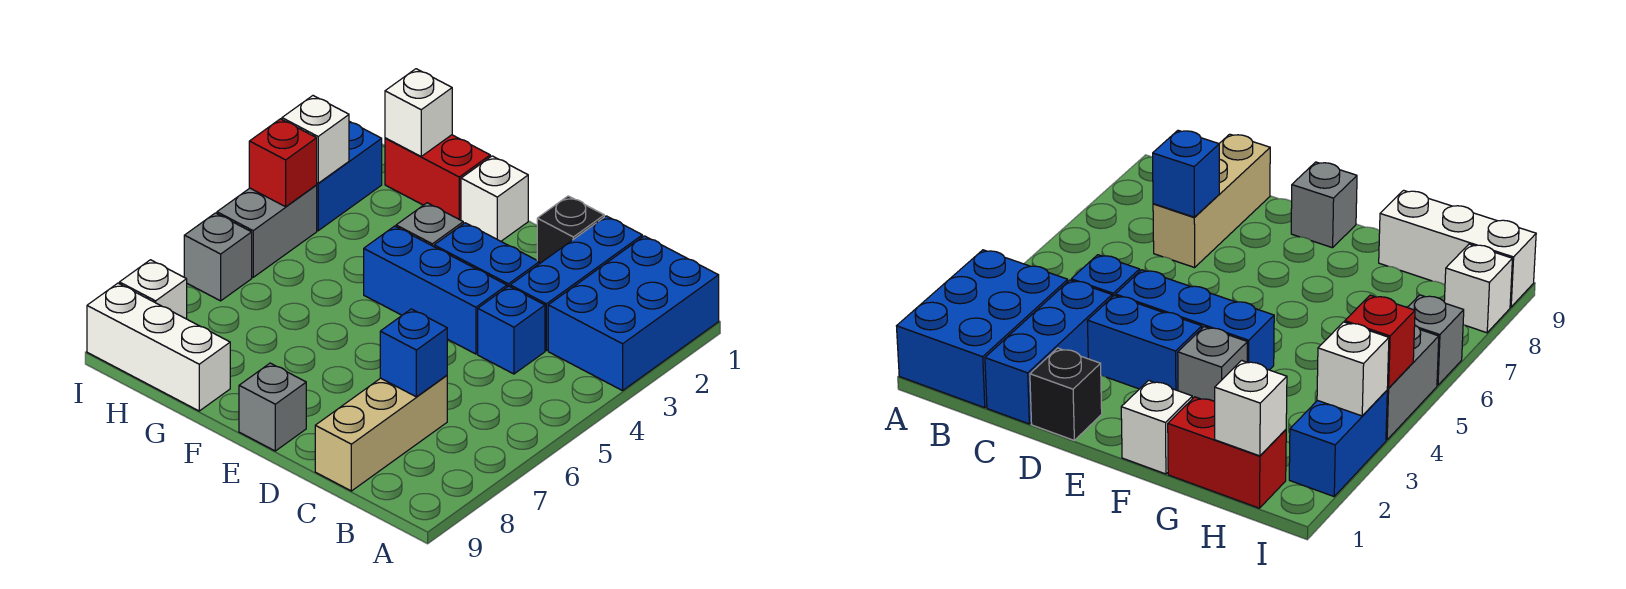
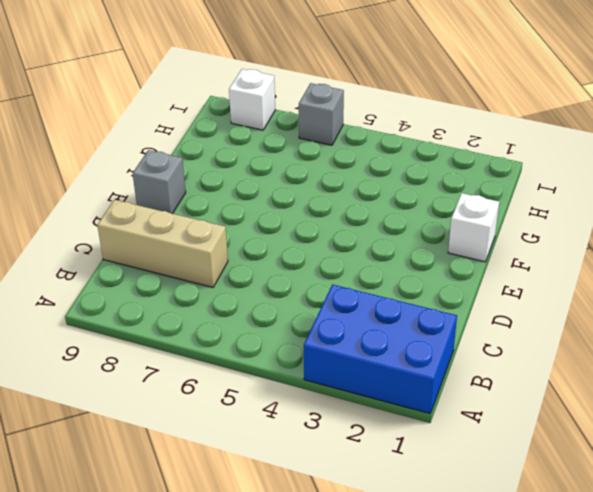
none -> blue brick C1:C3 level 1
none -> blue brick C4 level 1
none -> black brick D1 level 1

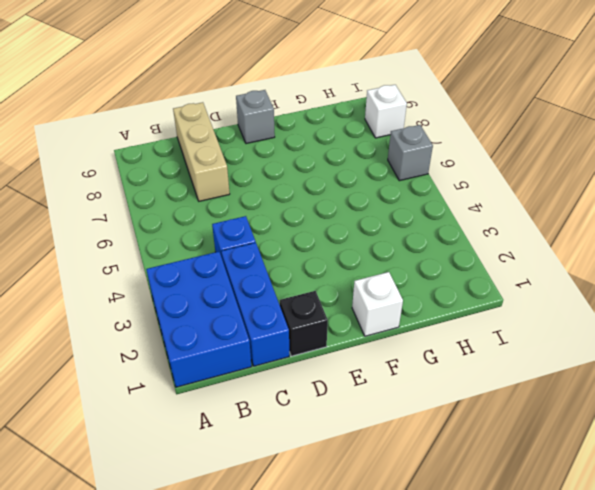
none -> blue brick D3:E3 level 1
none -> blue brick D4:F4 level 1
none -> grey brick F3 level 1

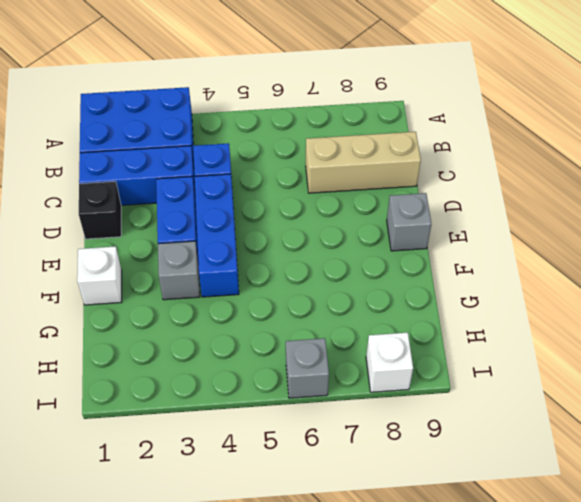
none -> red brick G1:H1 level 1
none -> white brick G9:I9 level 1
none -> blue brick I2:I3 level 1

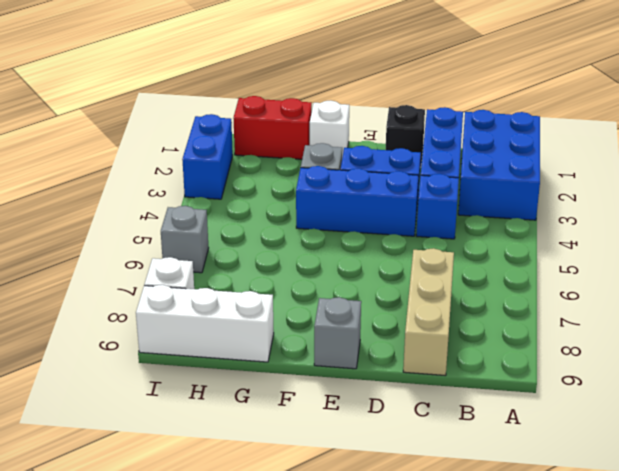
none -> grey brick I4:I5 level 1
none -> blue brick C7 level 2
none -> white brick H1 level 2

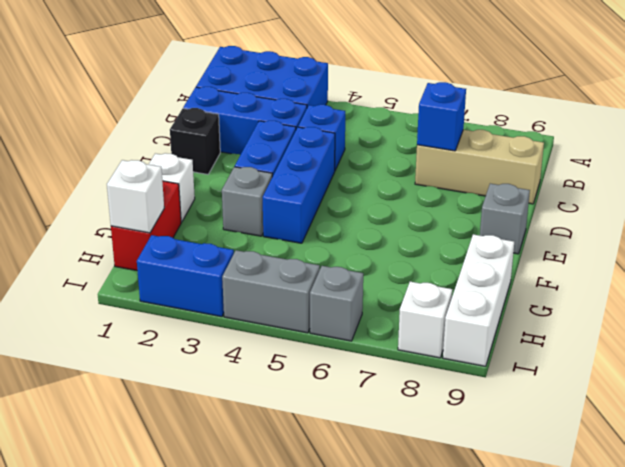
none -> white brick I3 level 2
none -> red brick I4 level 2

